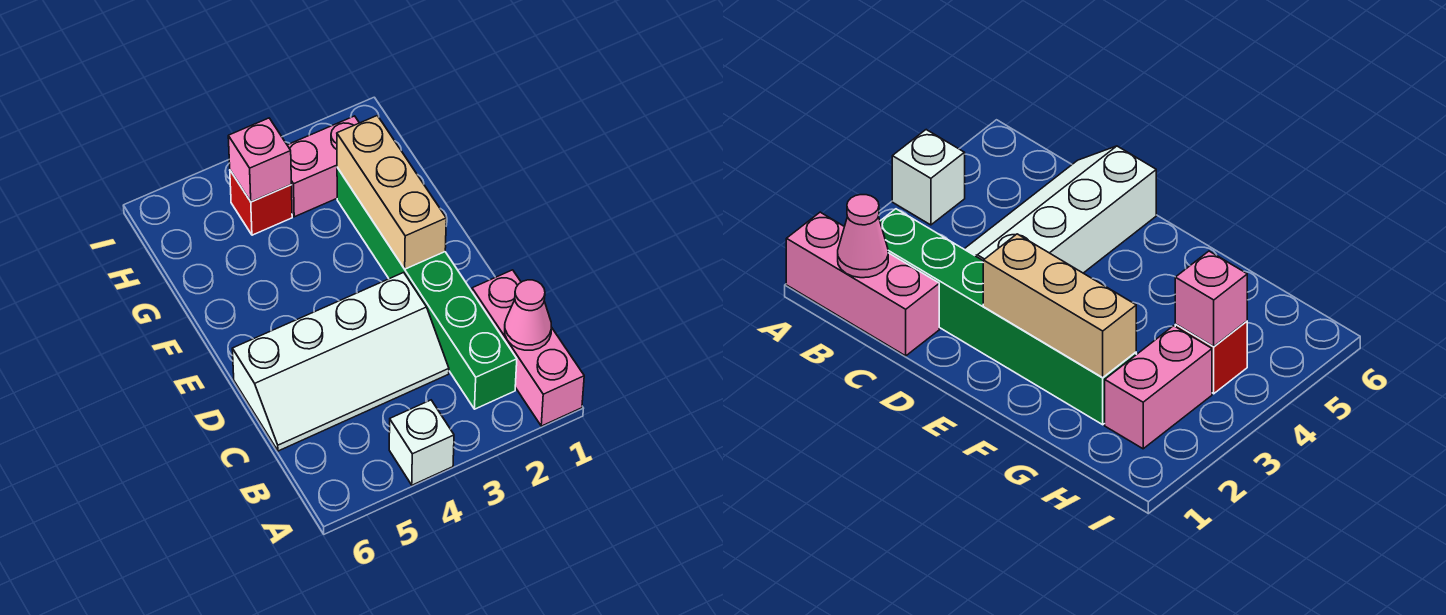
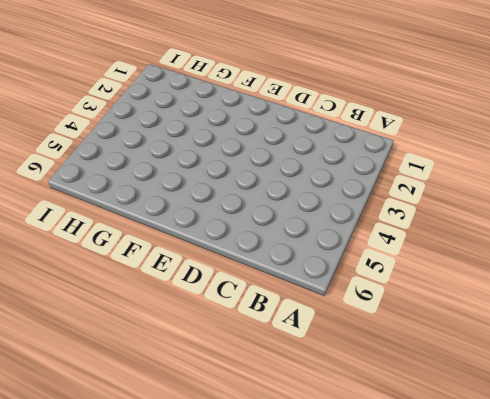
none -> pink brick A1:C1 level 1
none -> white brick A4 level 1

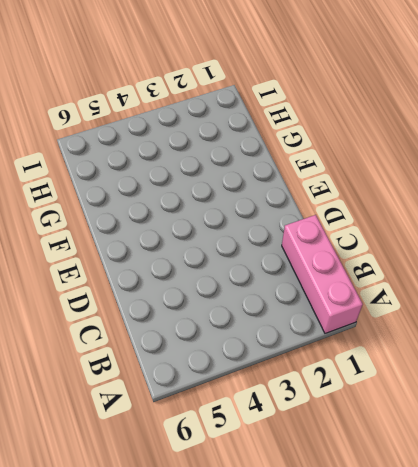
none -> white brick A4 level 1
none -> green brick B2:G2 level 1

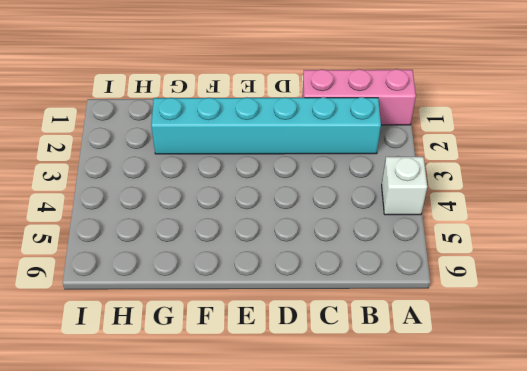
cyan brick B2:G2 level 1 -> green brick B2:G2 level 1
none -> white slope C3:D6 level 1 top D
none -> pink brick H2:H3 level 1

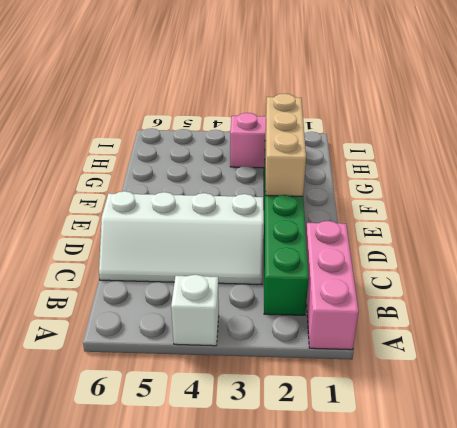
none -> red brick H4 level 1
none -> pink cone B1 level 2

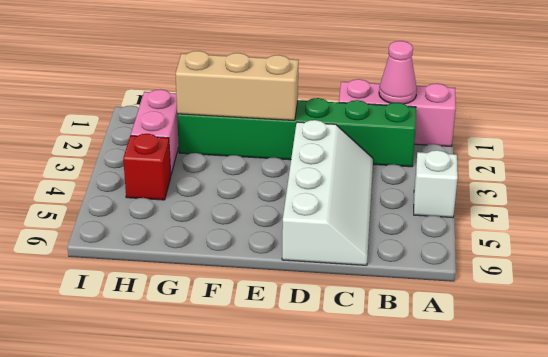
none -> pink brick H4 level 2

